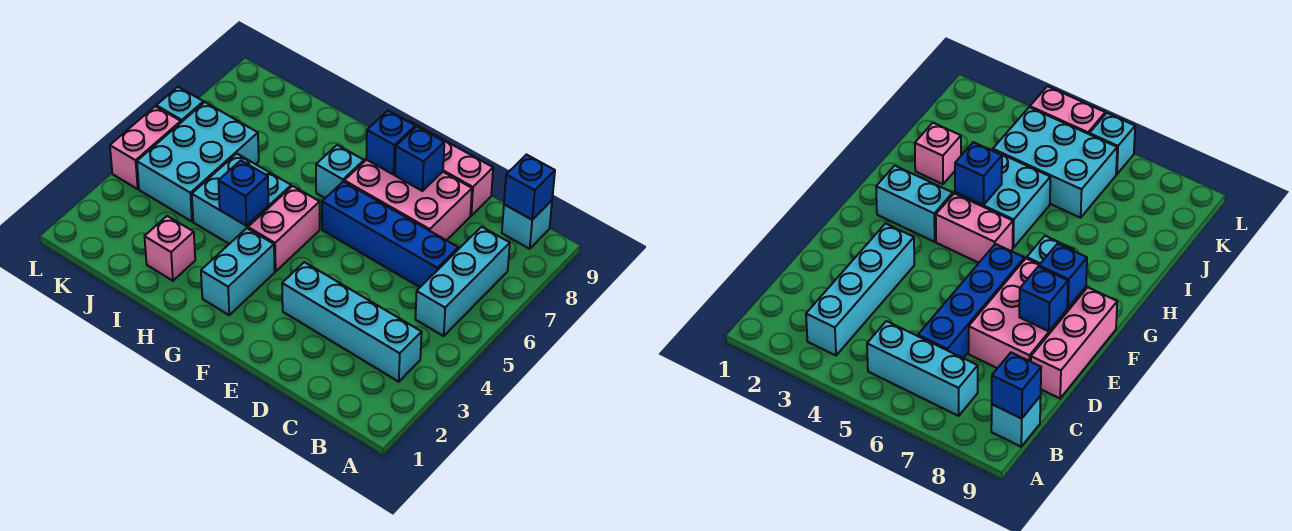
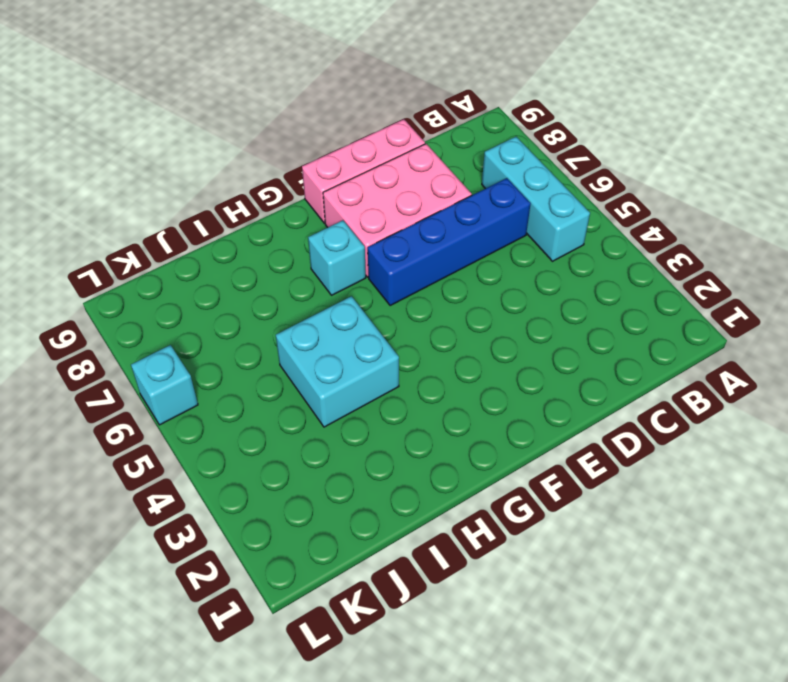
none -> cyan brick B3:E3 level 1
none -> cyan brick B9 level 1
none -> cyan brick G2:G3 level 1

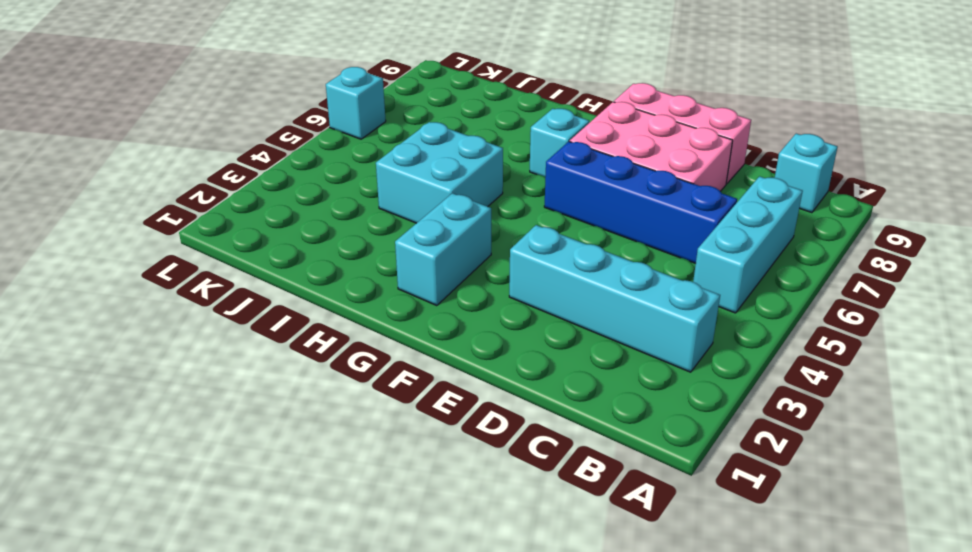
none -> pink brick G4:G5 level 1
none -> pink brick I2 level 1
none -> cyan brick J4:K6 level 1

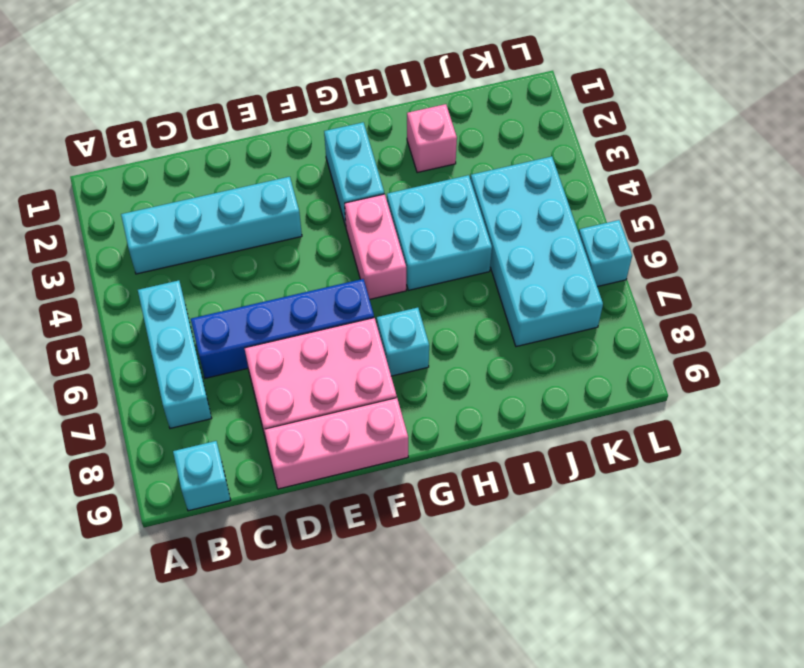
cyan brick J4:K7 level 1 -> cyan brick J4:K6 level 1
none -> pink brick L4:L5 level 1
none -> blue brick B9 level 2
none -> blue brick E8 level 2

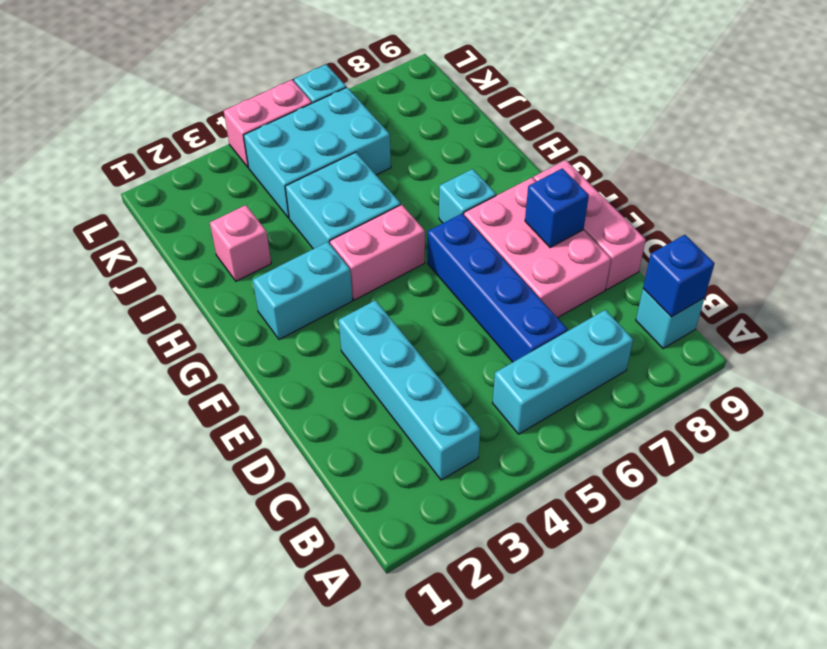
none -> blue brick F8 level 2
none -> blue brick H4 level 2

